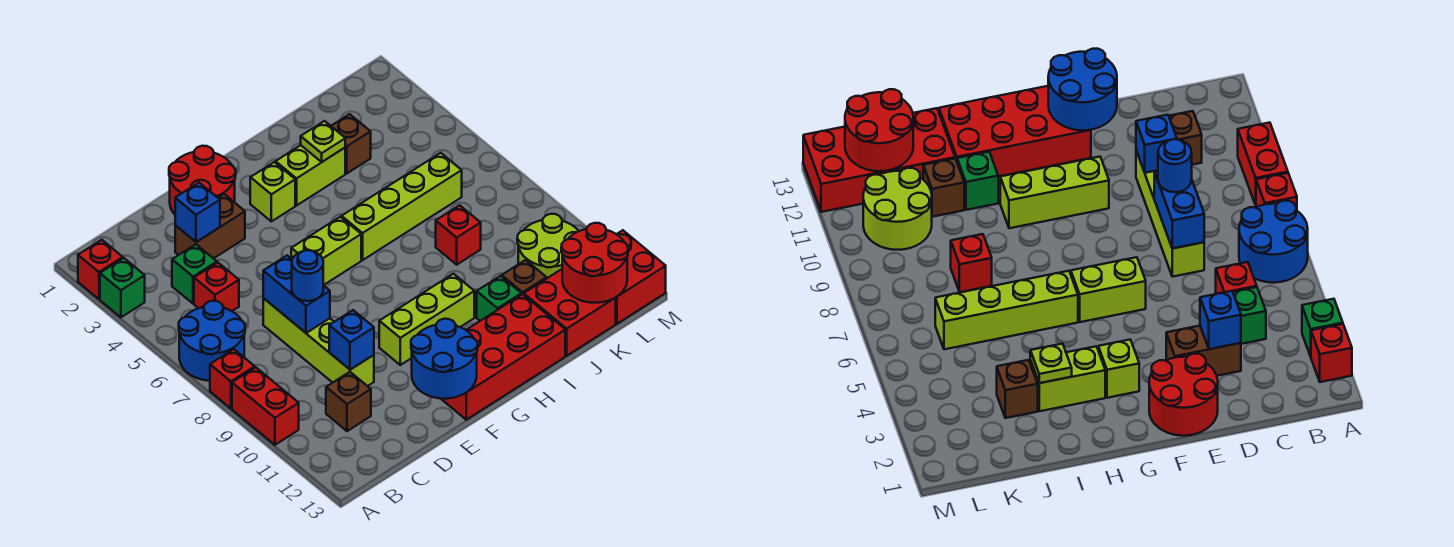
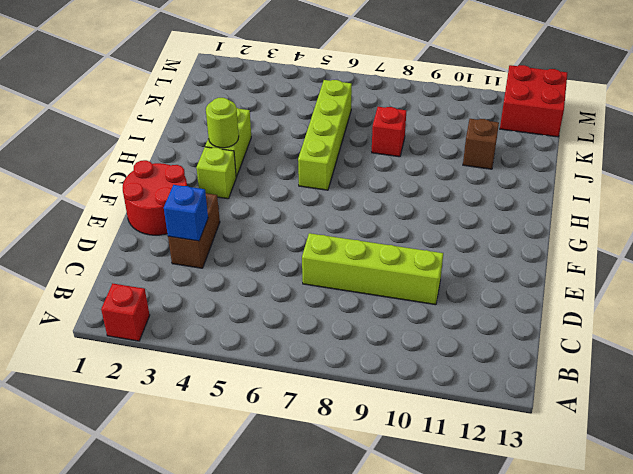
lime round brick H3 level 2 -> none
none -> green brick A3 level 1
none -> blue round brick A6:B7 level 1
none -> red brick A8 level 1
none -> red brick A9:A10 level 1

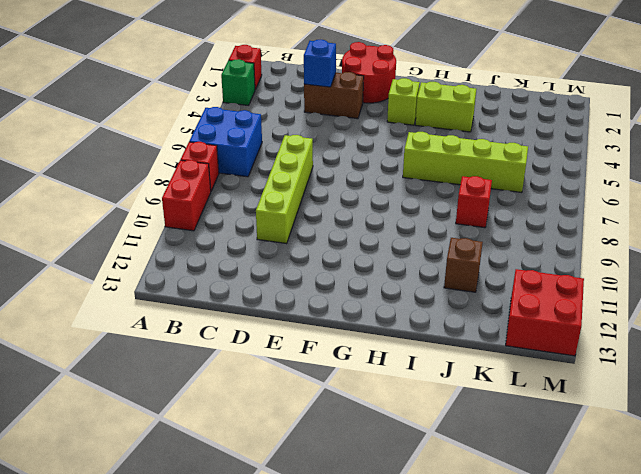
blue brick A6:B7 level 1 -> blue round brick A6:B7 level 1
none -> green brick C4 level 1
none -> red brick C5 level 1
none -> brown brick C11 level 1
none -> lime brick F6:G6 level 1

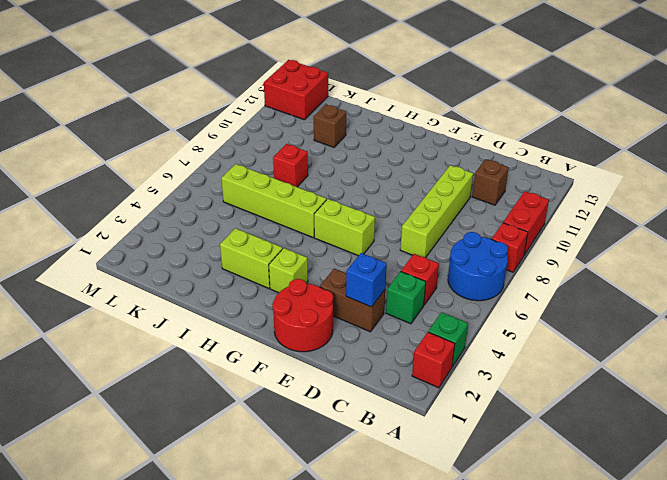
none -> lime brick F10:H10 level 1
none -> red brick F12:I13 level 1
none -> green brick I11 level 1
none -> brown brick J3 level 1

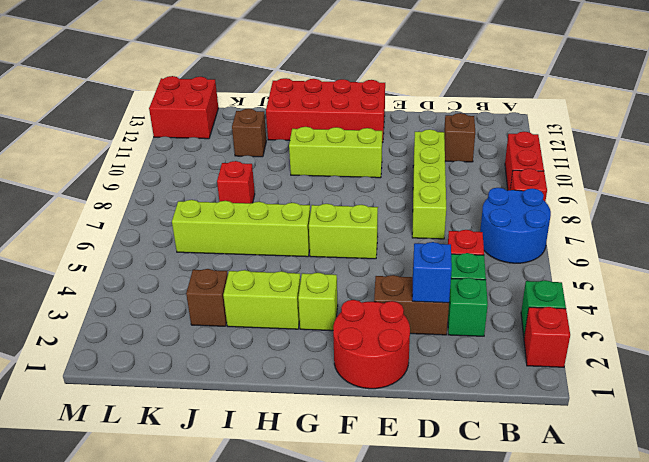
green brick C3 level 1 -> green brick I11 level 1
none -> red brick J12:K13 level 1
none -> lime round brick K10:L11 level 1
none -> blue brick D7:D8 level 2
none -> blue brick D10 level 2

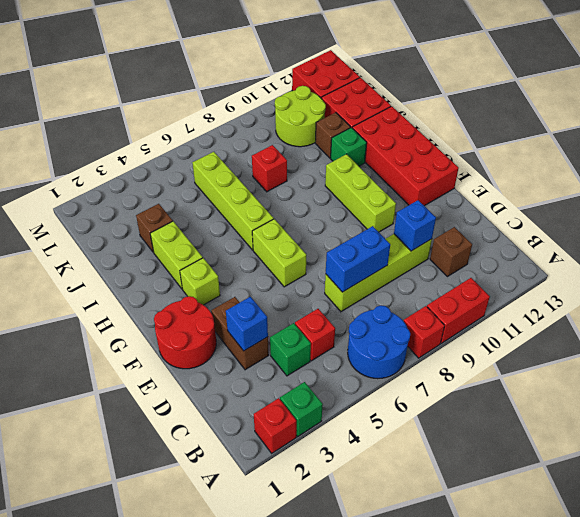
none -> blue round brick E12:F13 level 2
none -> lime plate I3 level 2
none -> red round brick K12:L13 level 2
none -> blue round brick D8 level 3

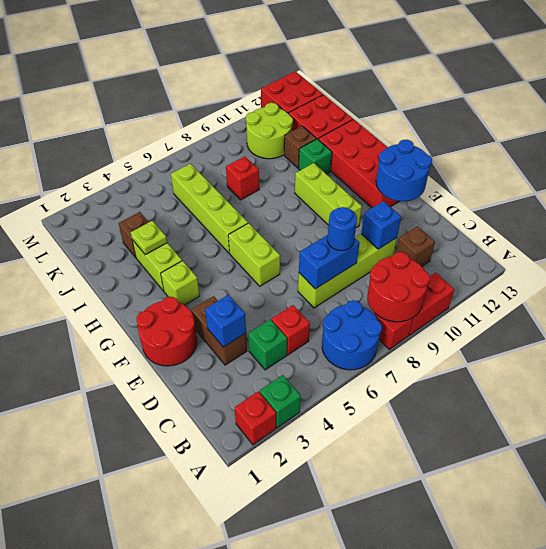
red round brick A8:B9 level 2 -> red round brick K12:L13 level 2

